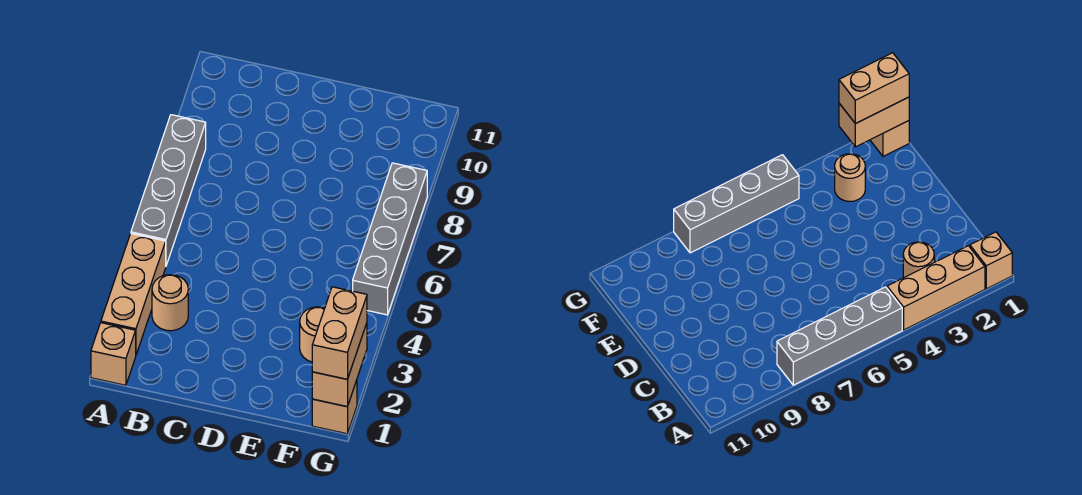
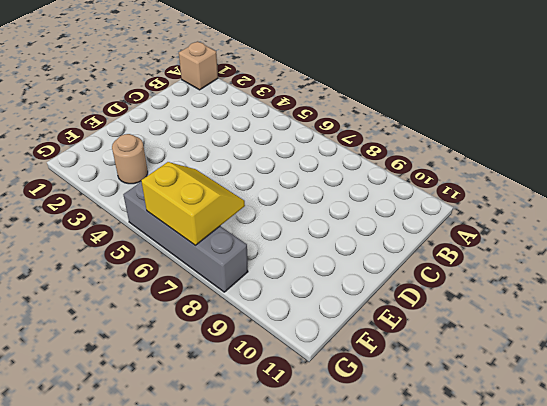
yellow slope F6:G7 level 2 top G -> none
none -> tan brick A2:A4 level 1
none -> grey brick A5:A8 level 1

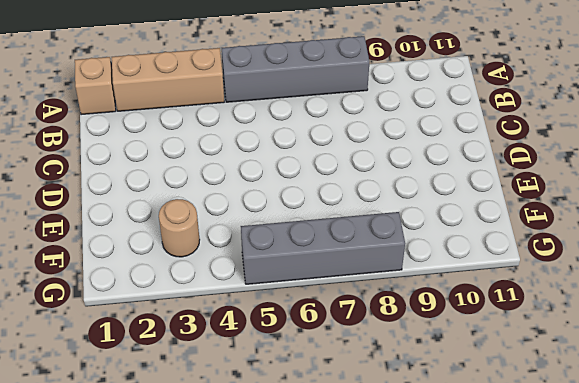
none -> tan round brick B3 level 1
none -> tan brick G1 level 1

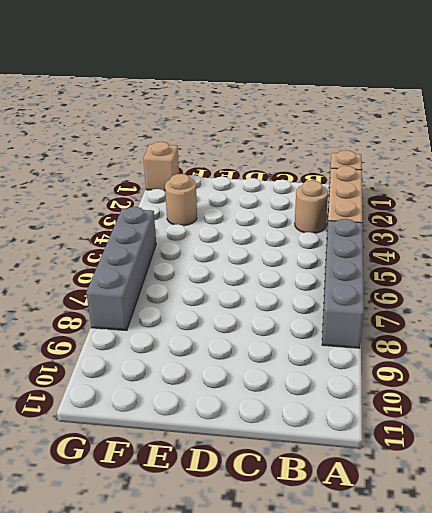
none -> tan brick G1:G2 level 2
none -> tan brick G1:G2 level 3

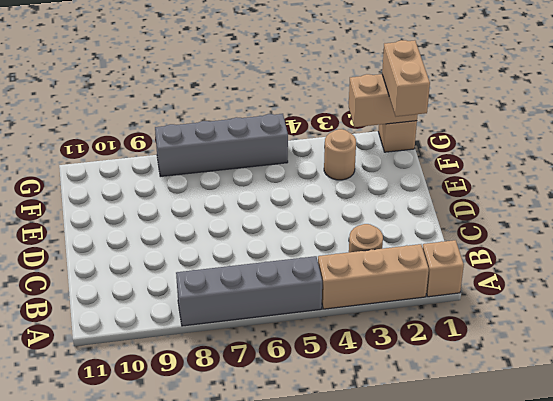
tan brick F1:G1 level 3 -> tan brick G1:G2 level 3

